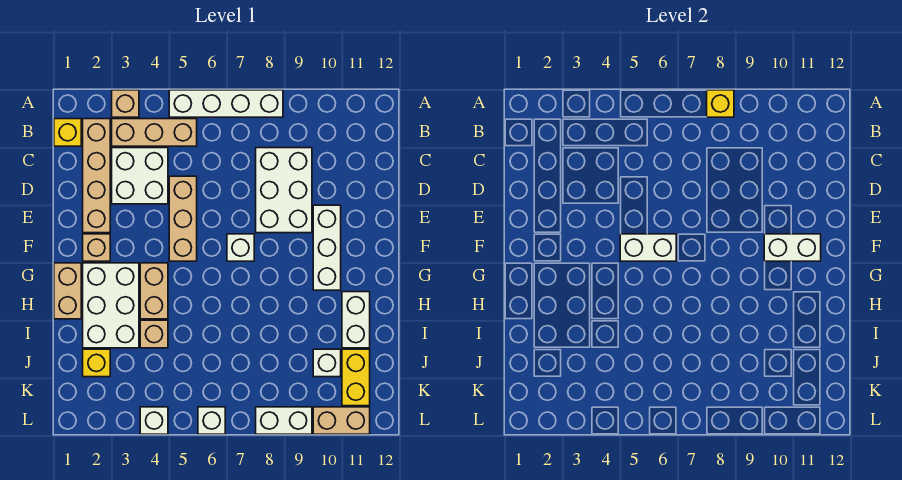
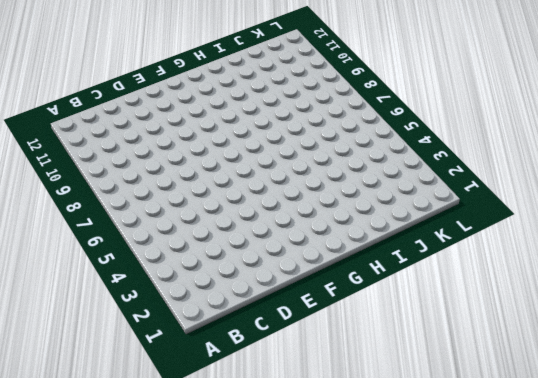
none -> tan brick A3 level 1
none -> white brick A5:A8 level 1
none -> yellow brick B1 level 1

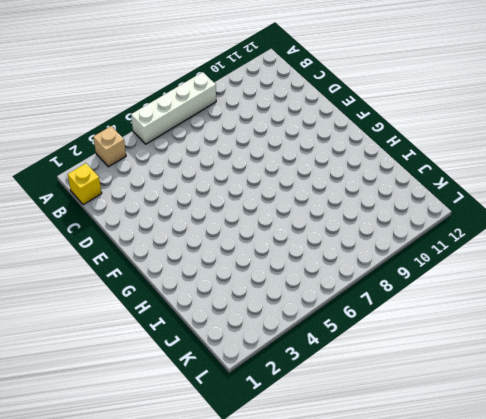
none -> tan brick B2:E2 level 1
none -> tan brick B3:B5 level 1
none -> white brick C3:D4 level 1

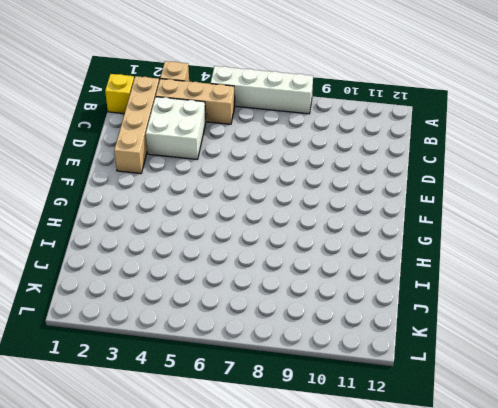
none -> white brick C8:E9 level 1
none -> tan brick D5:F5 level 1
none -> white brick E10:G10 level 1

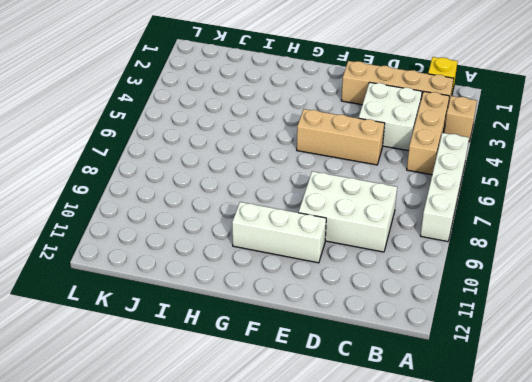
none -> tan brick F2 level 1
none -> white brick F7 level 1
none -> tan brick G1:H1 level 1

